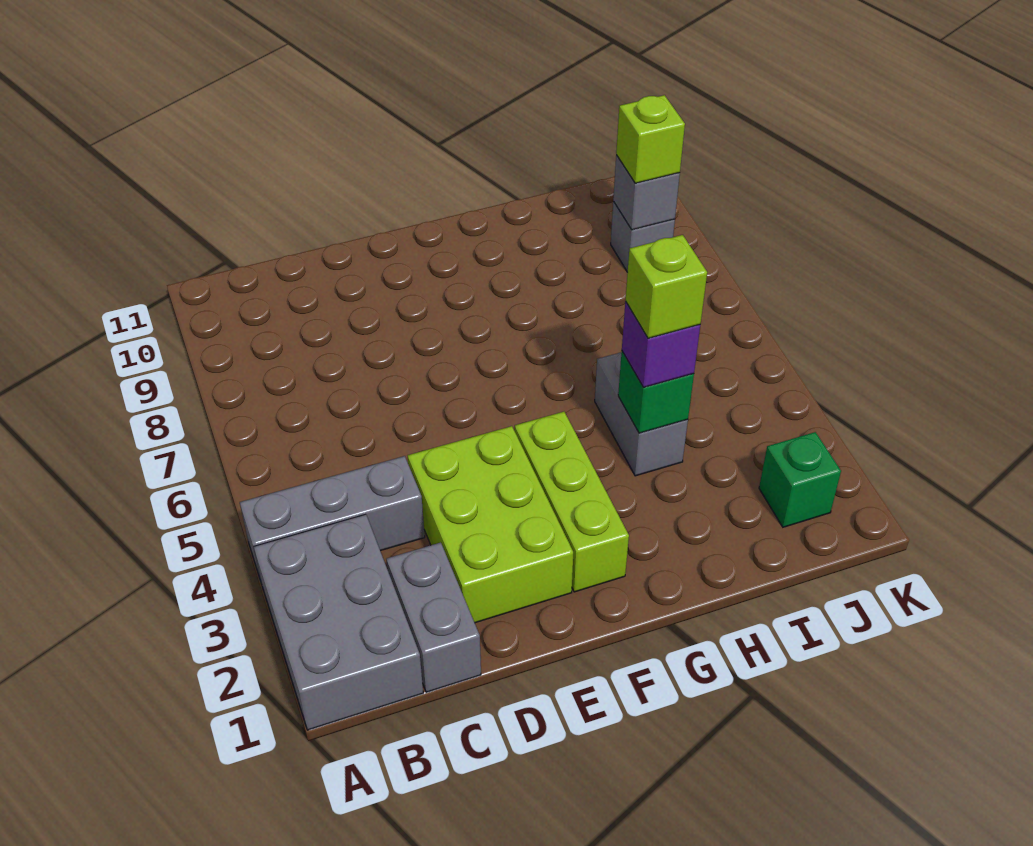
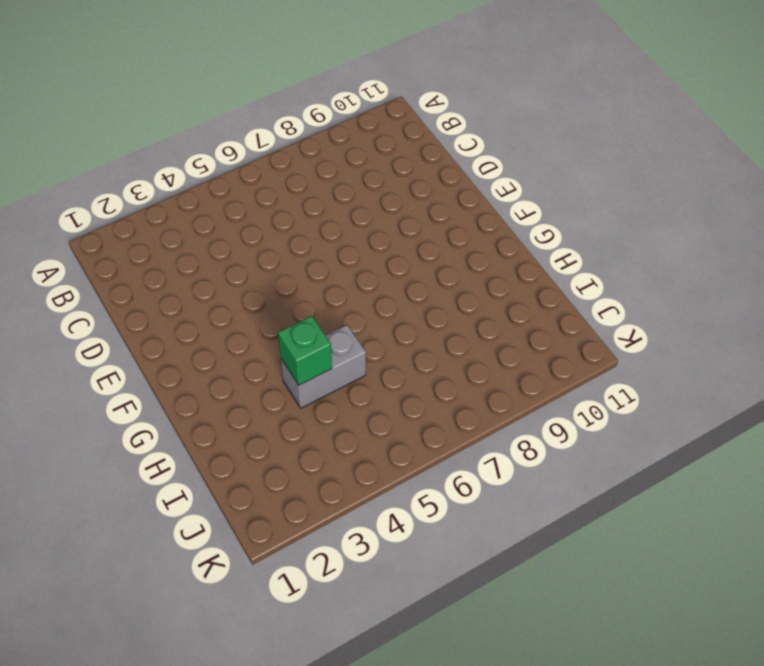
none -> grey brick A1:B3 level 1
none -> grey brick A4:C4 level 1
none -> grey brick C1:C2 level 1

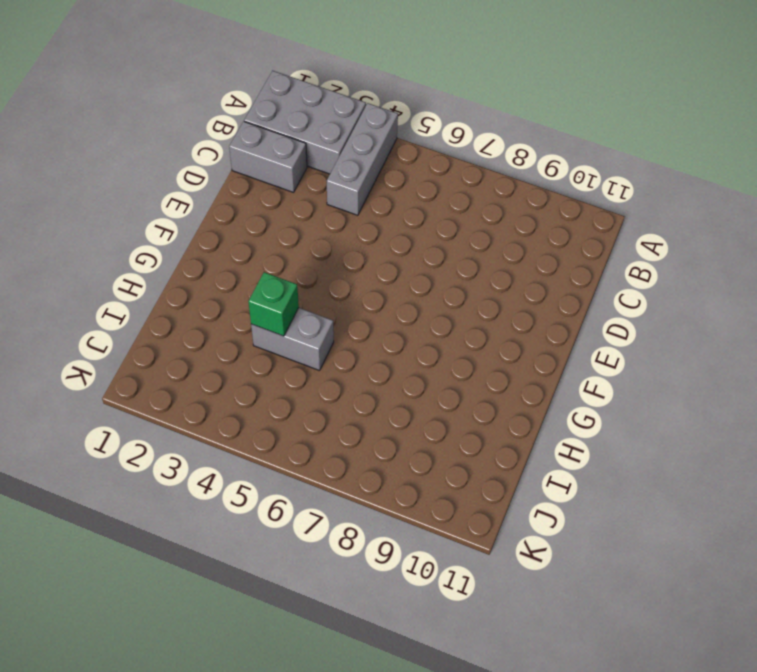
none -> lime brick D2:E4 level 1
none -> lime brick F2:F4 level 1
none -> green brick J2 level 1

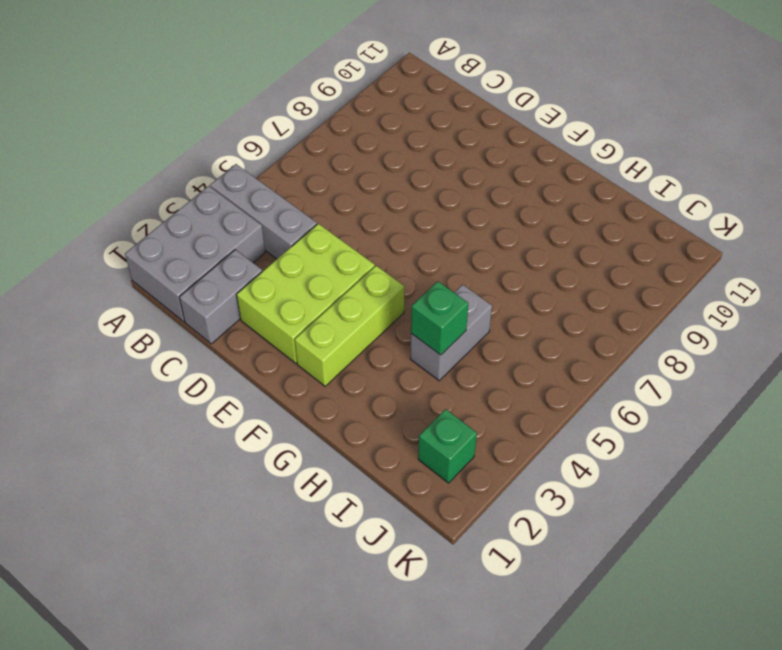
none -> grey brick J9 level 1
none -> grey brick J9 level 2
none -> purple brick H4 level 3

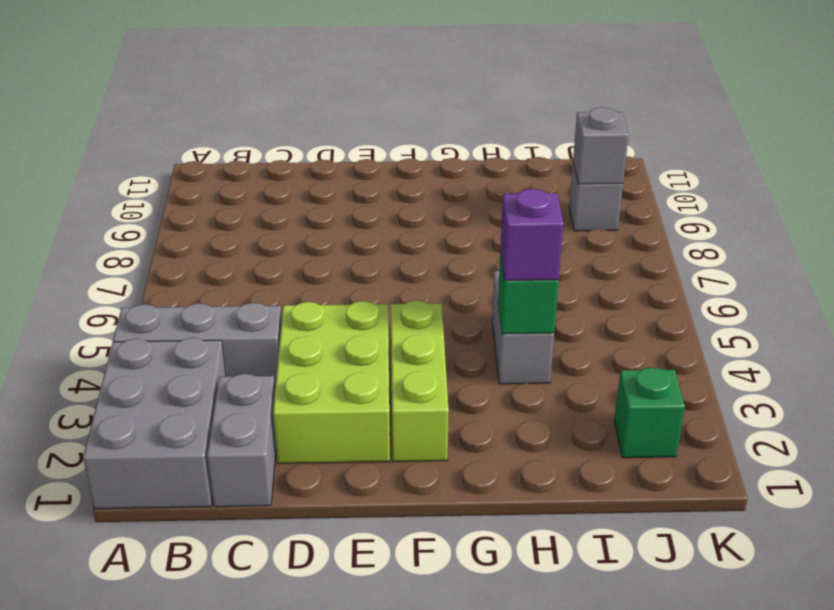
none -> lime brick J9 level 3
none -> lime brick H4 level 4

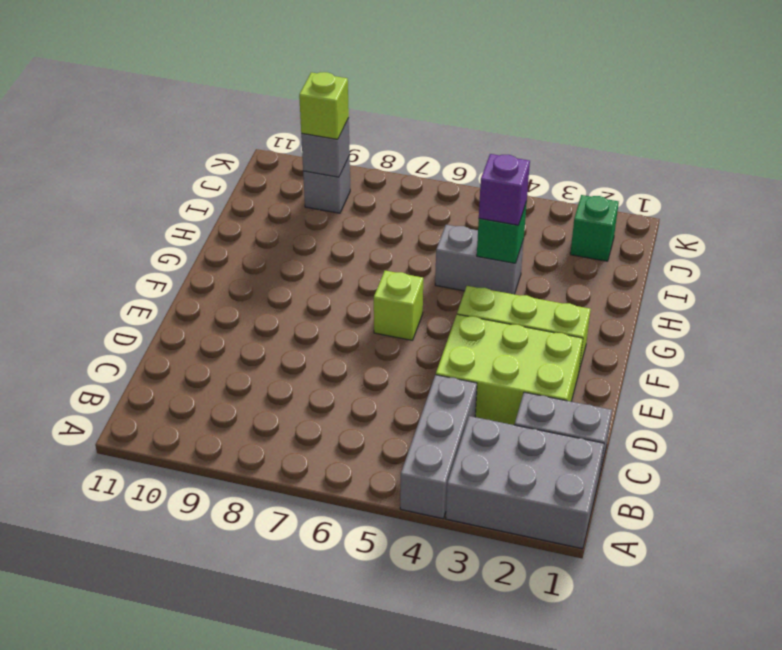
lime brick F6 level 1 -> lime brick H4 level 4

